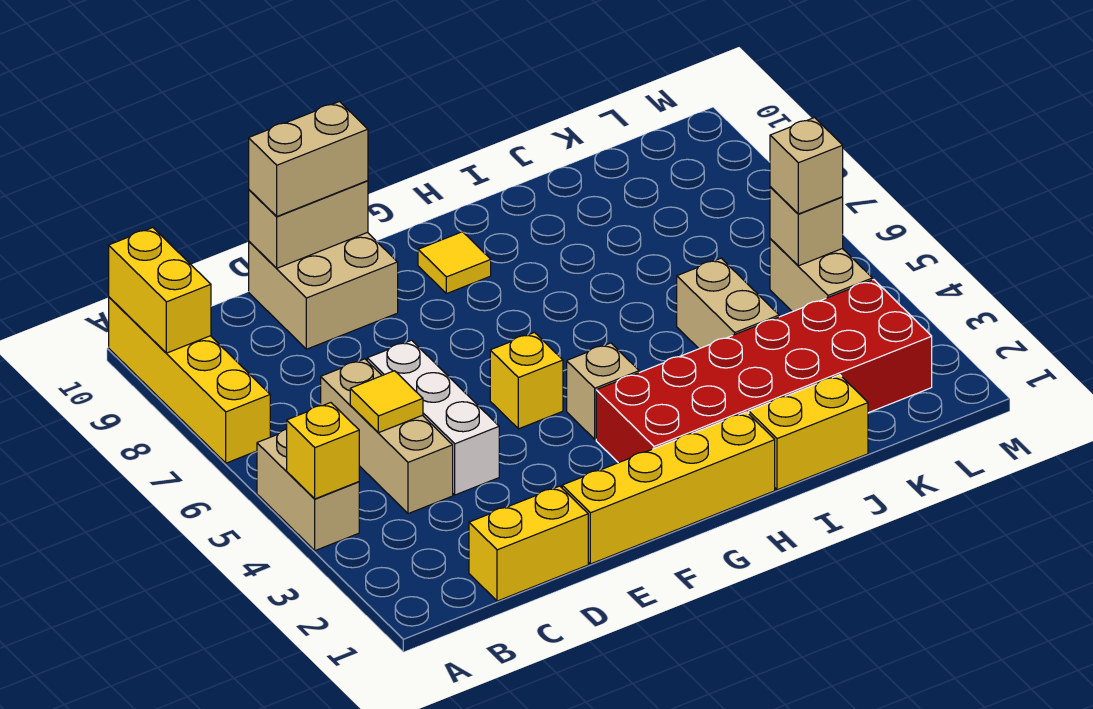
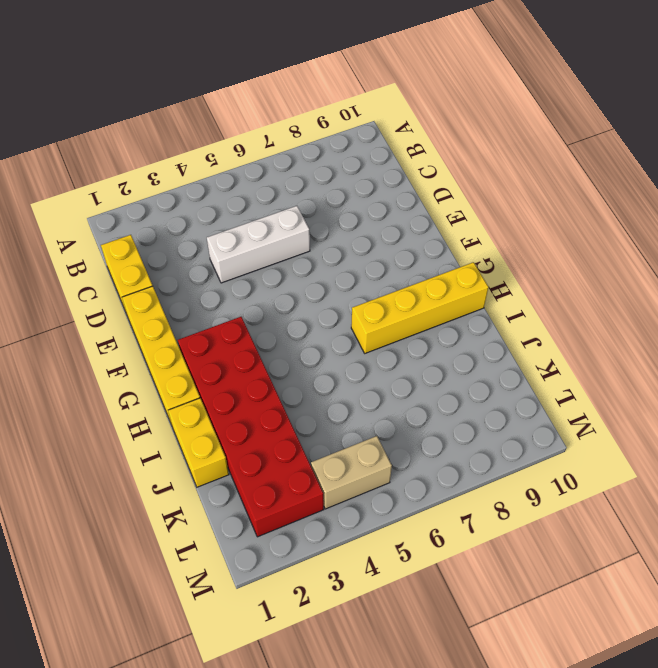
yellow brick H7:H10 level 1 -> yellow brick A7:A10 level 1
none -> tan brick A4:A5 level 1
none -> tan brick C4:C6 level 1
none -> tan brick D9:E10 level 1

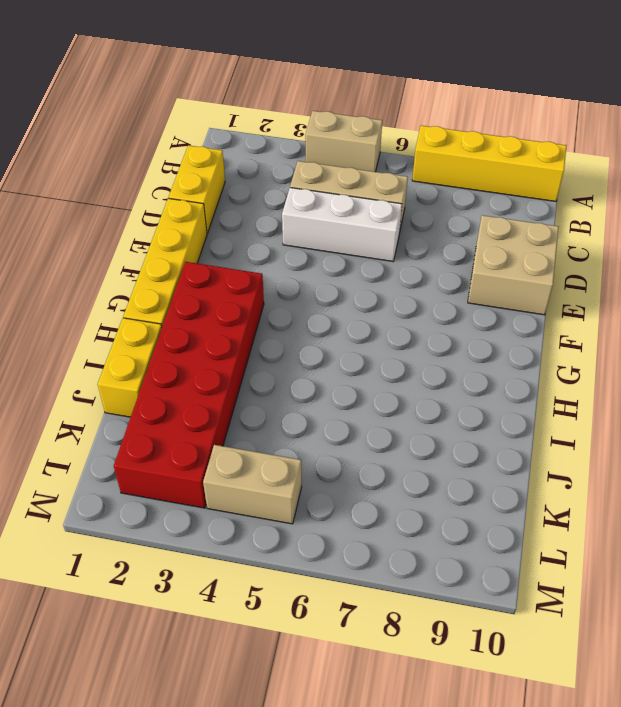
none -> yellow brick F5 level 1
none -> tan brick G4 level 1
none -> yellow tile G9 level 1

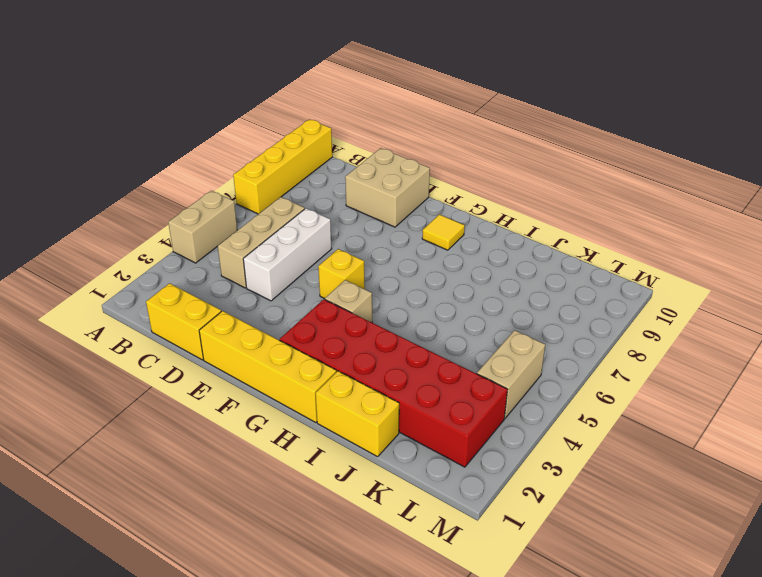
none -> tan brick J4:J5 level 1
none -> yellow brick A4 level 2
none -> yellow brick A9:A10 level 2

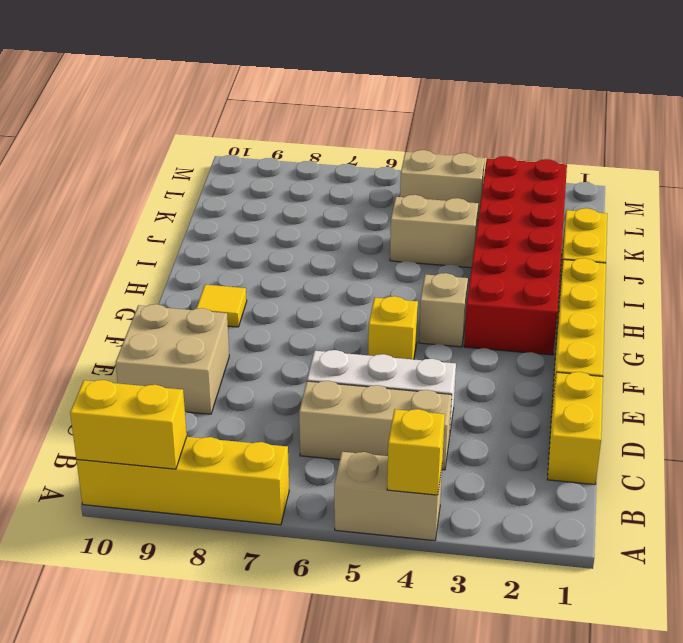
none -> yellow tile C5 level 2
none -> tan brick D10:E10 level 2
none -> tan brick L5 level 2

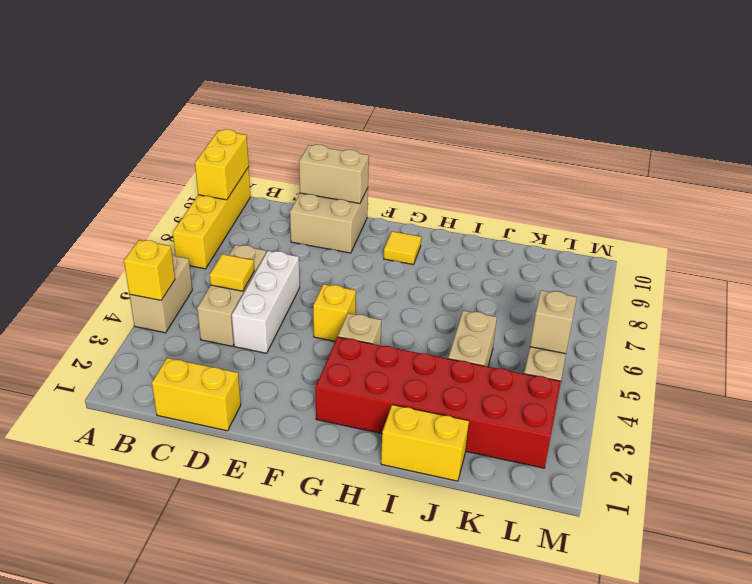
none -> yellow brick E1:H1 level 1
none -> tan brick D10:E10 level 3
none -> tan brick L5 level 3

